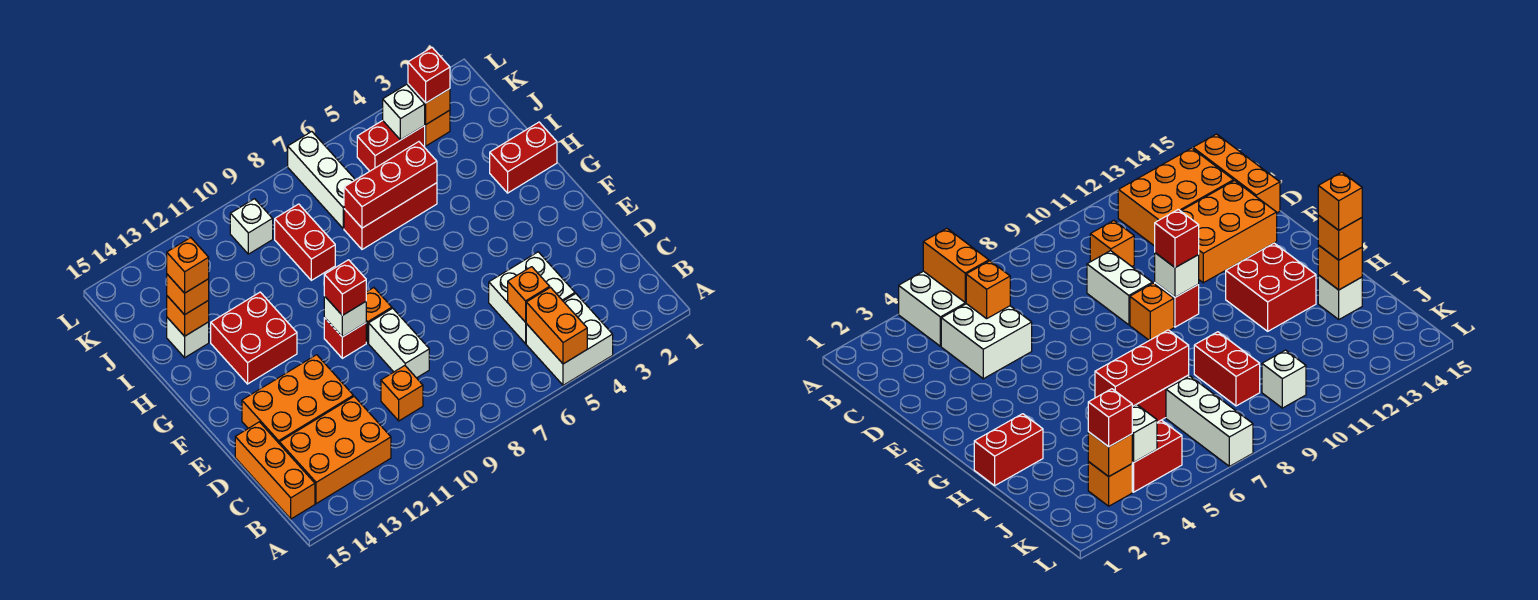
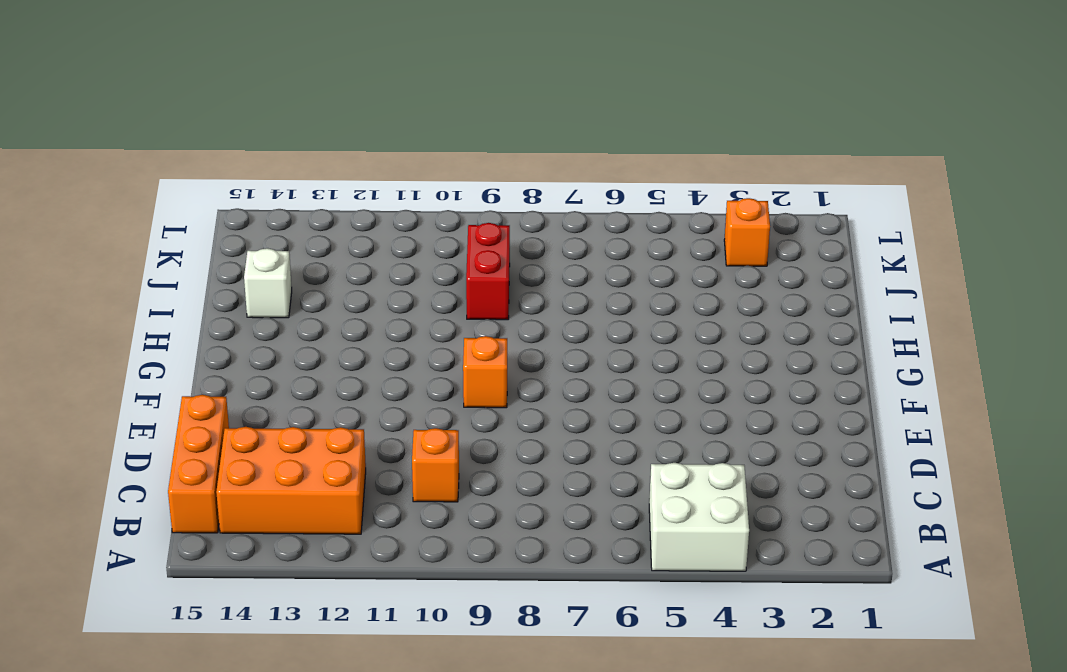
none -> white brick C4:D5 level 1
none -> white brick D9:E9 level 1
none -> orange brick D12:E14 level 1

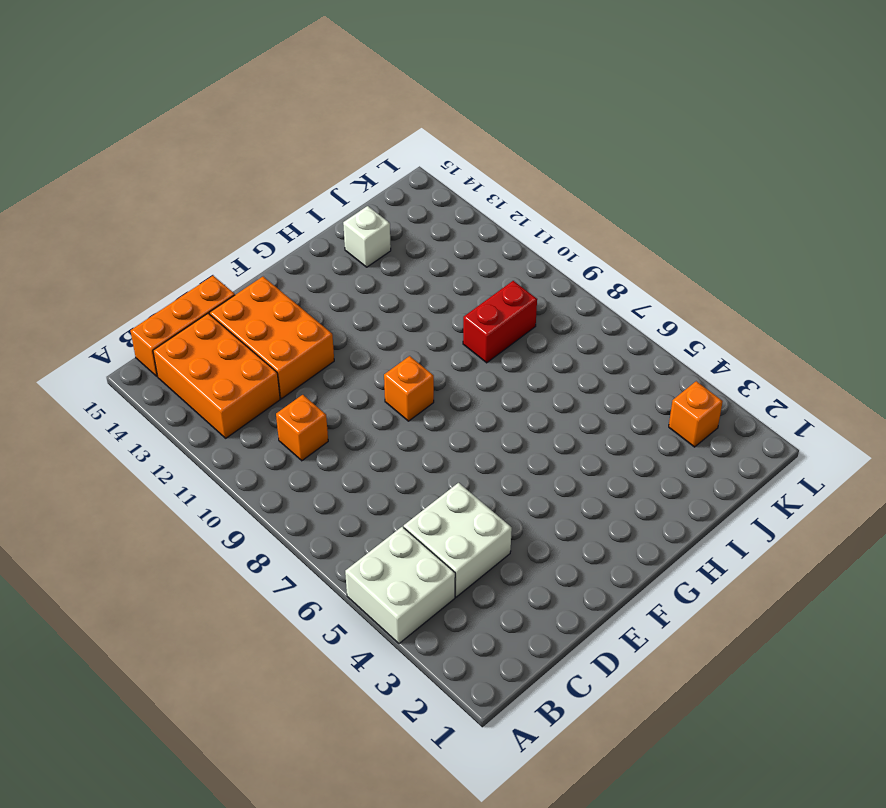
none -> white brick D9:E9 level 1
none -> red brick F10 level 1
none -> red brick G12:H13 level 1

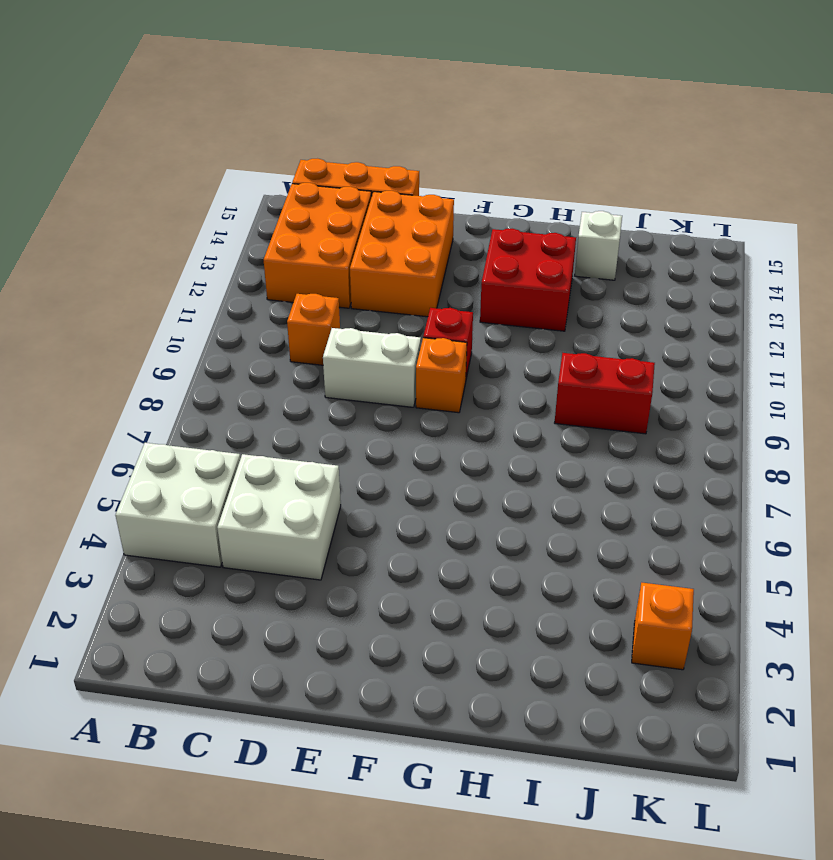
none -> red brick H1:H2 level 1
none -> red brick I5:I7 level 1
none -> white brick J7:L7 level 1

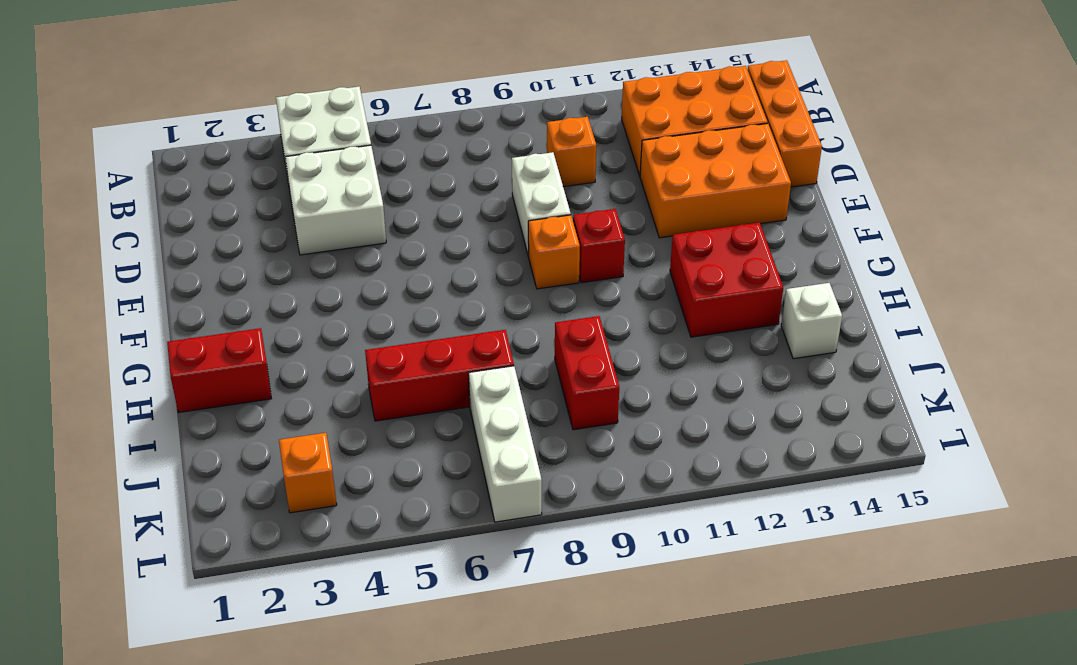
none -> red brick K4:K5 level 1
none -> white brick K10 level 1
none -> orange brick A5:B5 level 2

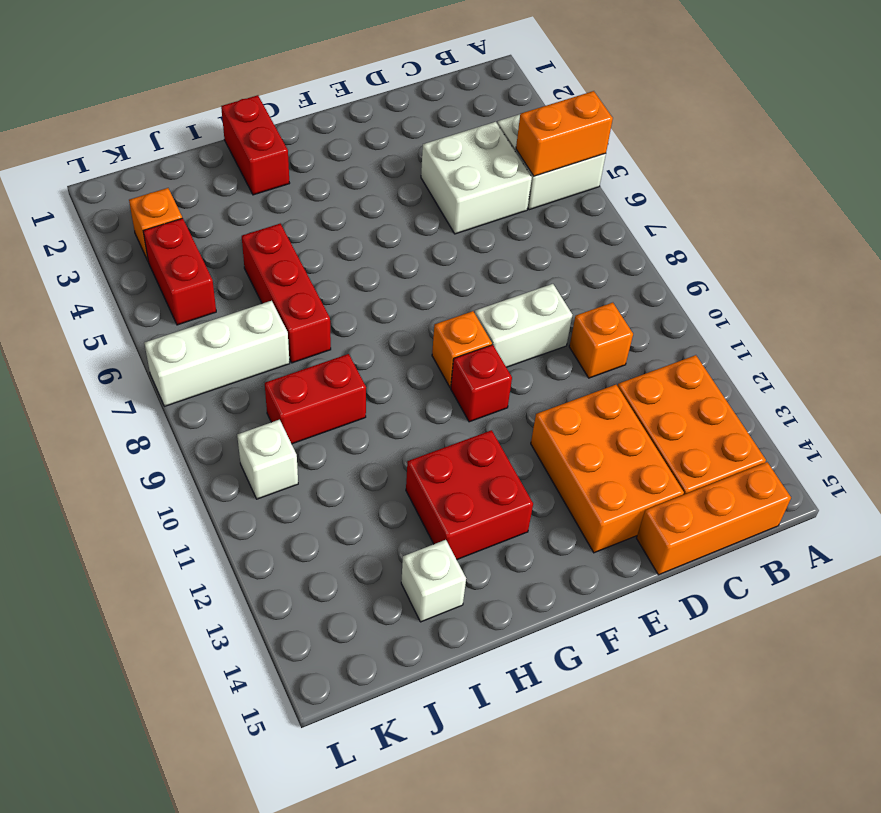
none -> orange brick C5 level 2
none -> white brick F10 level 2
none -> red brick I5:I7 level 2

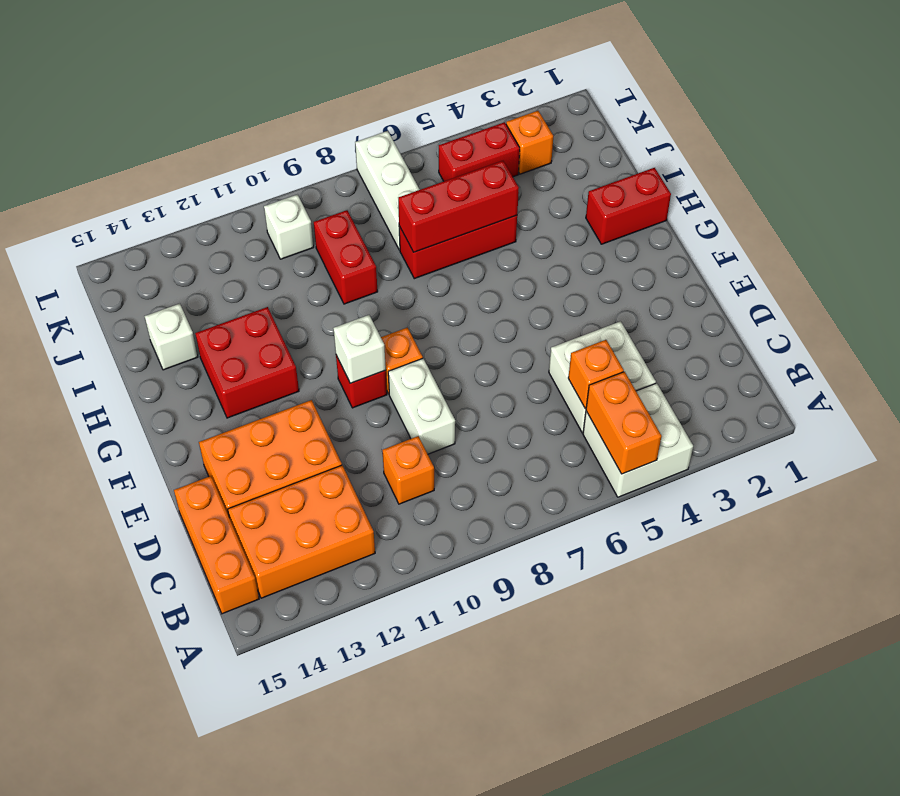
none -> orange brick I14 level 2
none -> orange brick K3 level 2
none -> white brick K4 level 2

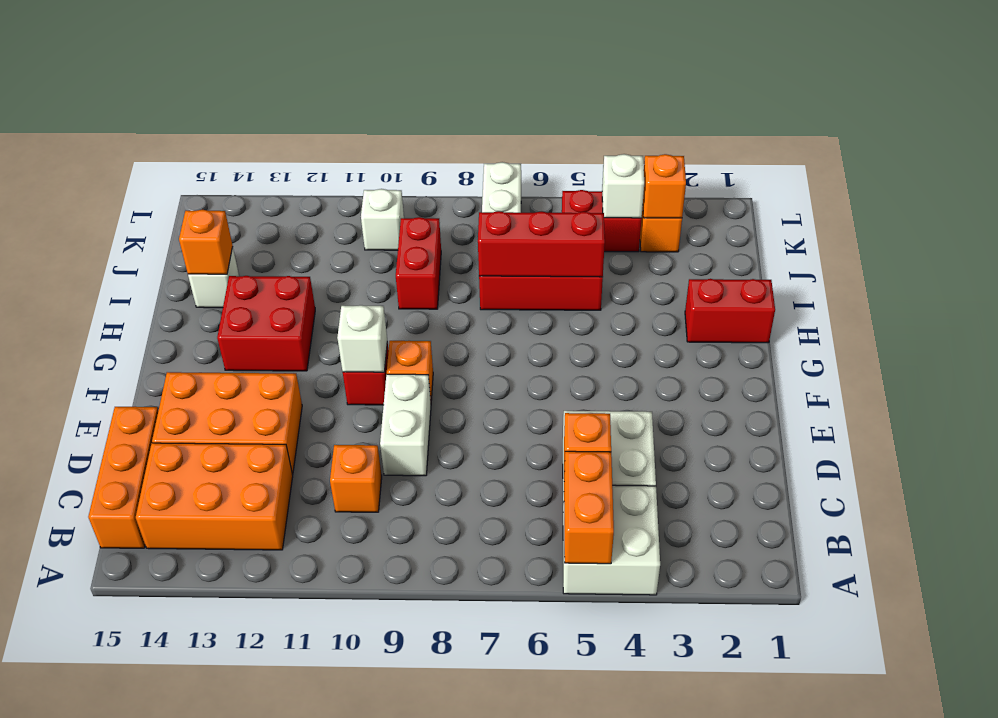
none -> red brick F10 level 3
none -> orange brick I14 level 3
none -> red brick K3 level 3

